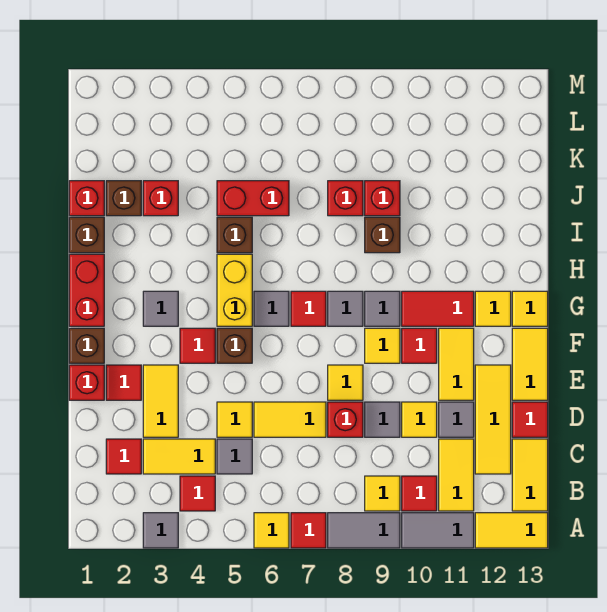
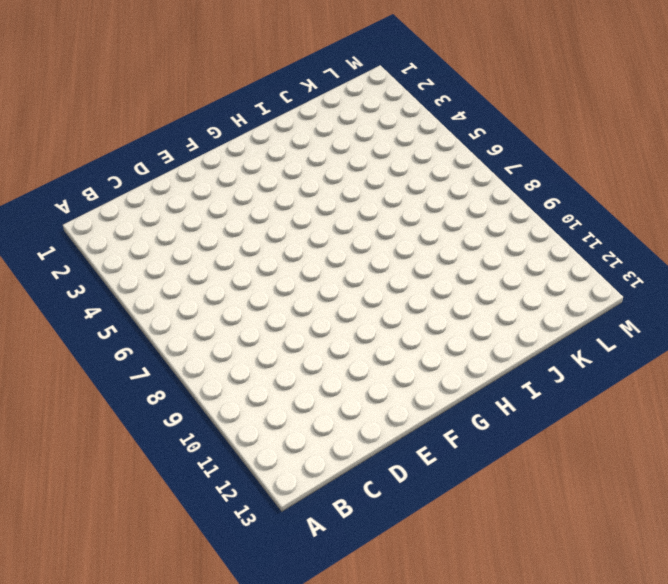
none -> grey tile A3 level 1
none -> yellow tile A6 level 1
none -> red tile A7 level 1
none -> grey tile A8:A9 level 1

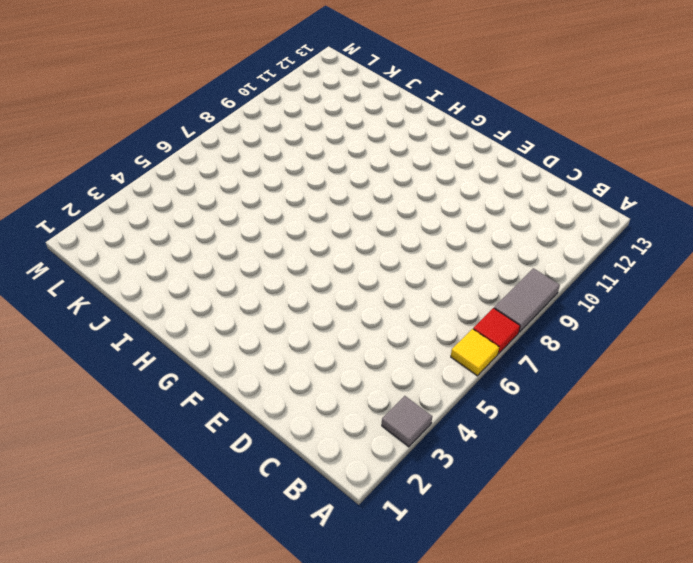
none -> grey tile A10:A11 level 1
none -> yellow tile A12:A13 level 1
none -> red tile B4 level 1
none -> yellow tile B9 level 1

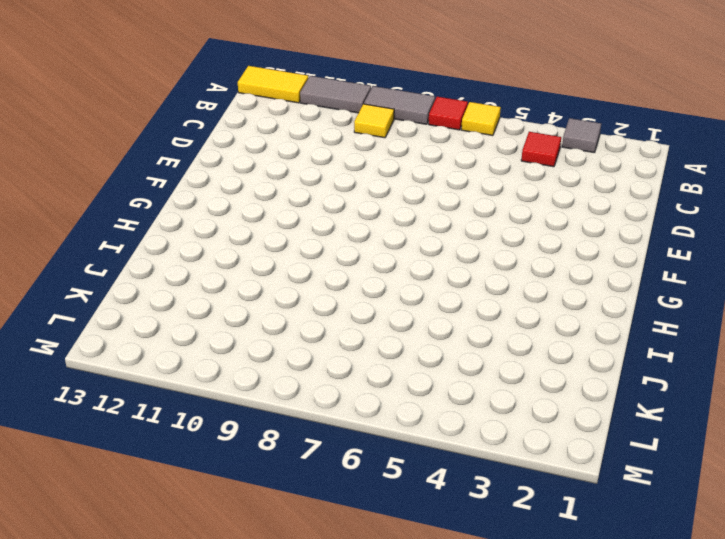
none -> red tile B10 level 1
none -> yellow tile B11:C11 level 1
none -> yellow tile B13:C13 level 1
none -> red tile C2 level 1

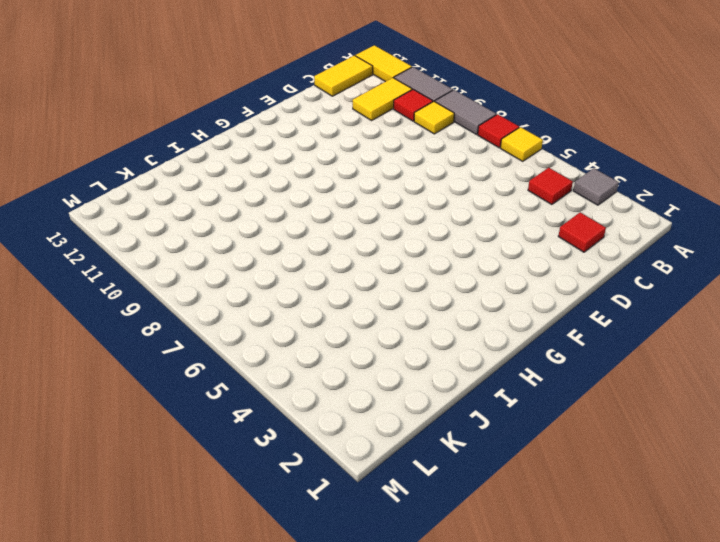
none -> yellow tile C3:C4 level 1
none -> grey tile C5 level 1
none -> yellow tile C12:E12 level 1
none -> yellow tile D3:E3 level 1

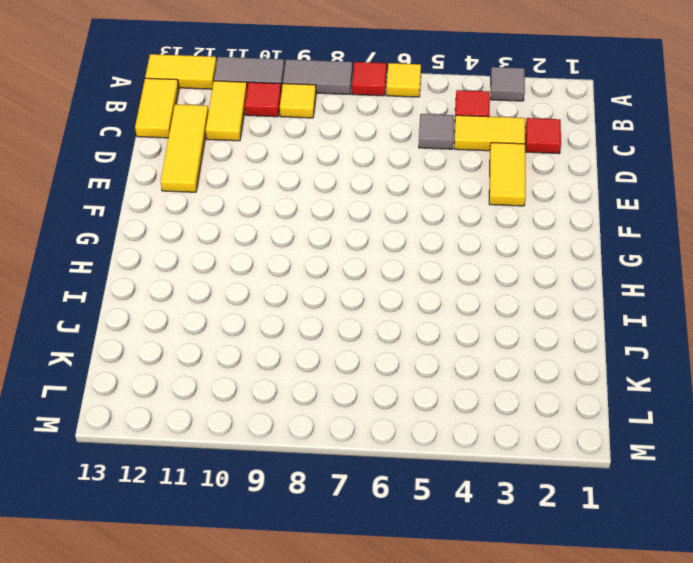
none -> yellow tile D5 level 1
none -> yellow tile D6:D7 level 1
none -> red brick D8 level 1
none -> grey tile D9 level 1

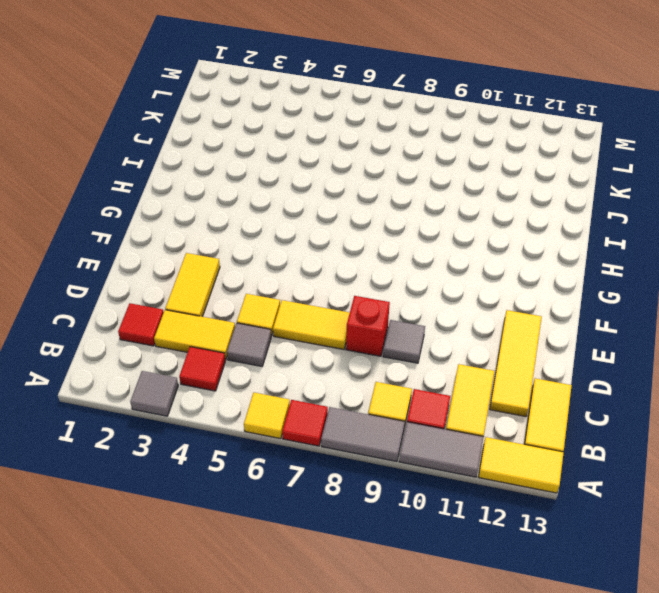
none -> yellow tile D10 level 1
none -> grey tile D11 level 1
none -> red tile D13 level 1
none -> red brick E1 level 1

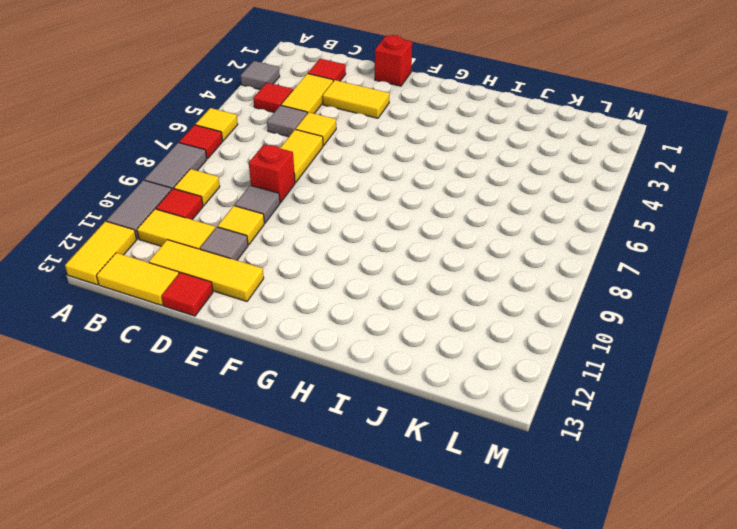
none -> red tile E2 level 1
none -> yellow tile E8 level 1
none -> yellow tile E11:F11 level 1
none -> yellow tile E13:F13 level 1

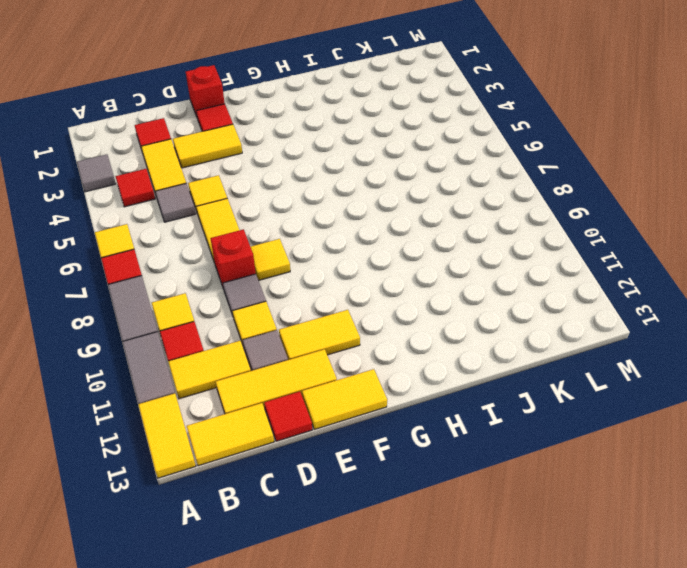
none -> brown brick F1 level 1
none -> red tile F4 level 1
none -> brown brick F5 level 1
none -> yellow tile F9 level 1

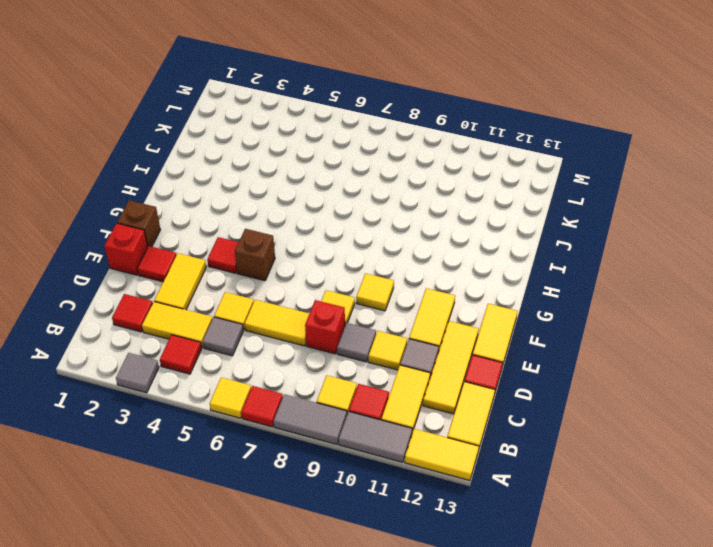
none -> red tile F10 level 1
none -> red brick G1:H1 level 1
none -> grey tile G3 level 1
none -> yellow brick G5:H5 level 1

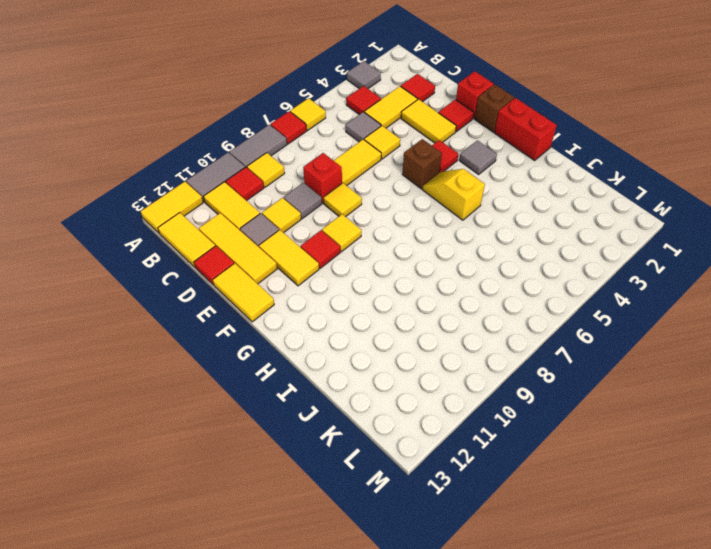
yellow slope G5:H5 level 1 top H -> yellow brick G5:H5 level 1
none -> grey tile G6 level 1
none -> red tile G7 level 1
none -> grey tile G8 level 1
none -> grey tile G9 level 1

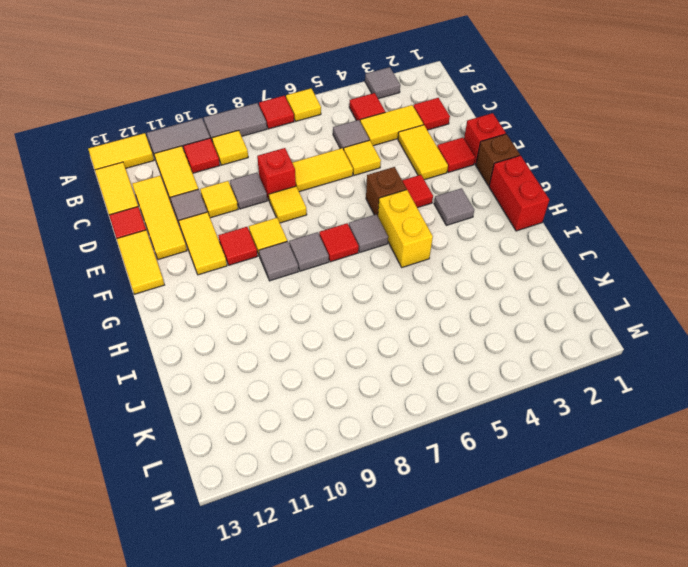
none -> red tile G10:G11 level 1
none -> yellow tile G12 level 1
none -> yellow tile G13 level 1
none -> brown brick I1 level 1

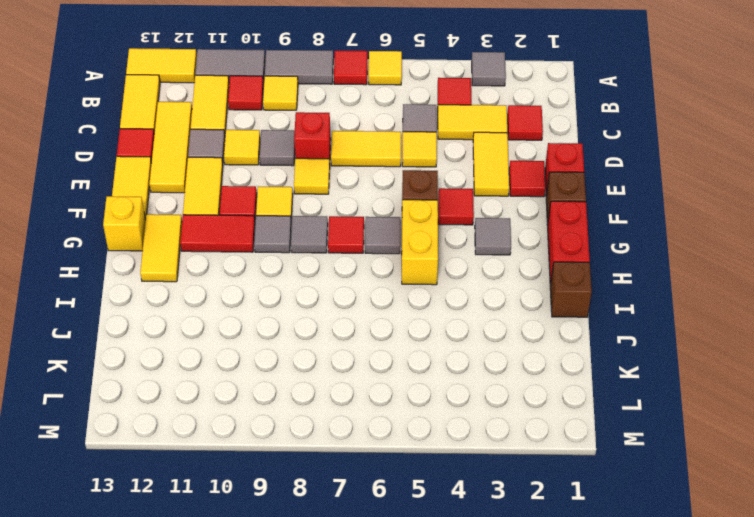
yellow tile G12:H12 level 1 -> yellow tile G12 level 1
yellow brick G13 level 1 -> yellow tile G13 level 1
none -> brown brick I5 level 1
none -> brown brick I9 level 1
none -> red brick J1 level 1
none -> brown brick J2 level 1

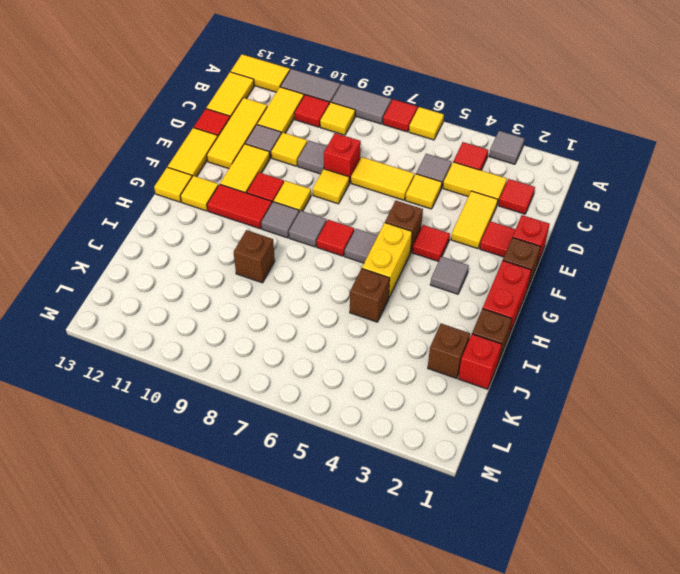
none -> red brick J3 level 1
none -> red brick J5:J6 level 1
none -> red brick J8 level 1
none -> red brick J9 level 1

